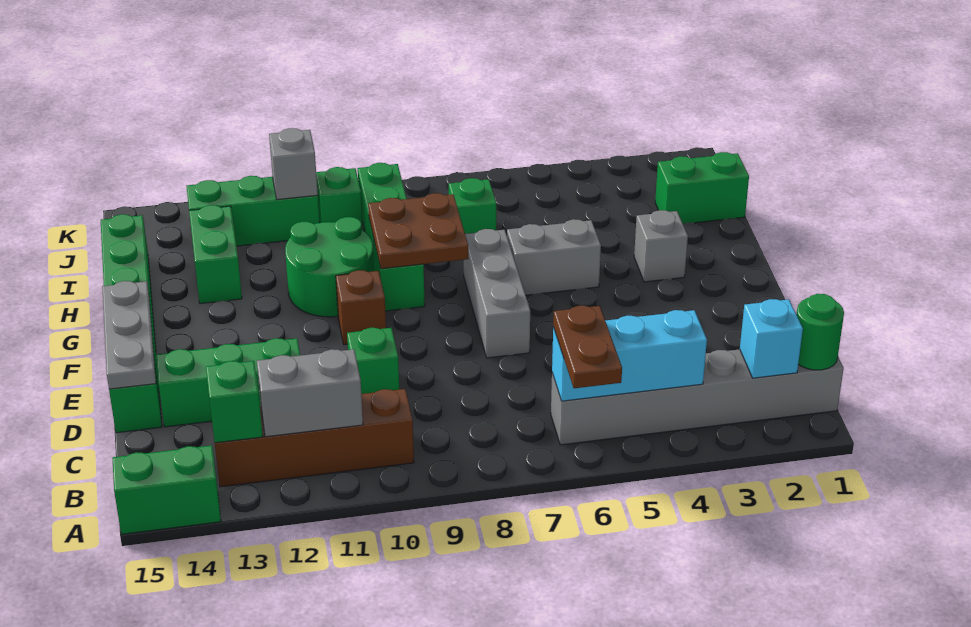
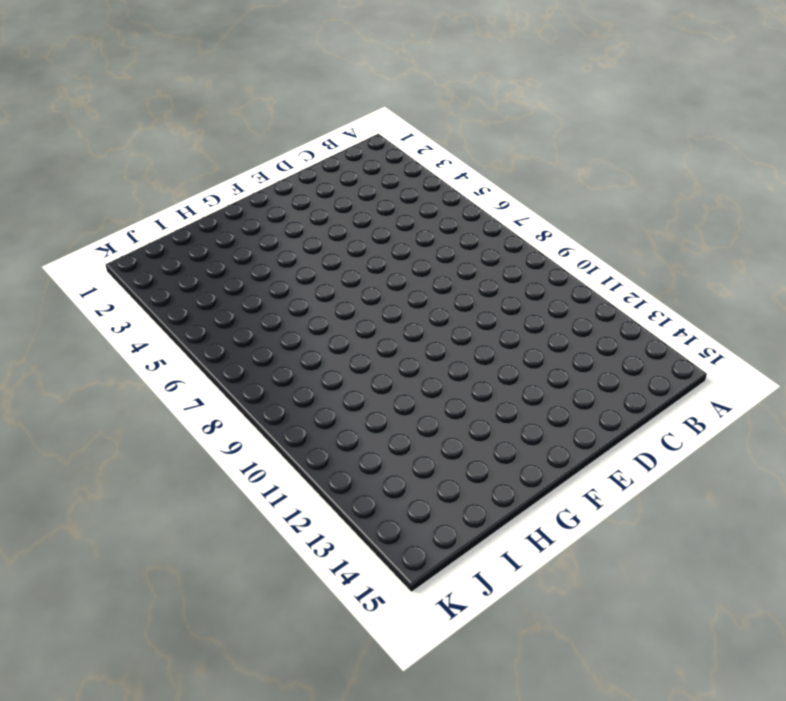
none -> green brick A14:A15 level 1
none -> grey brick B1:B6 level 1
none -> brown brick B10:B13 level 1

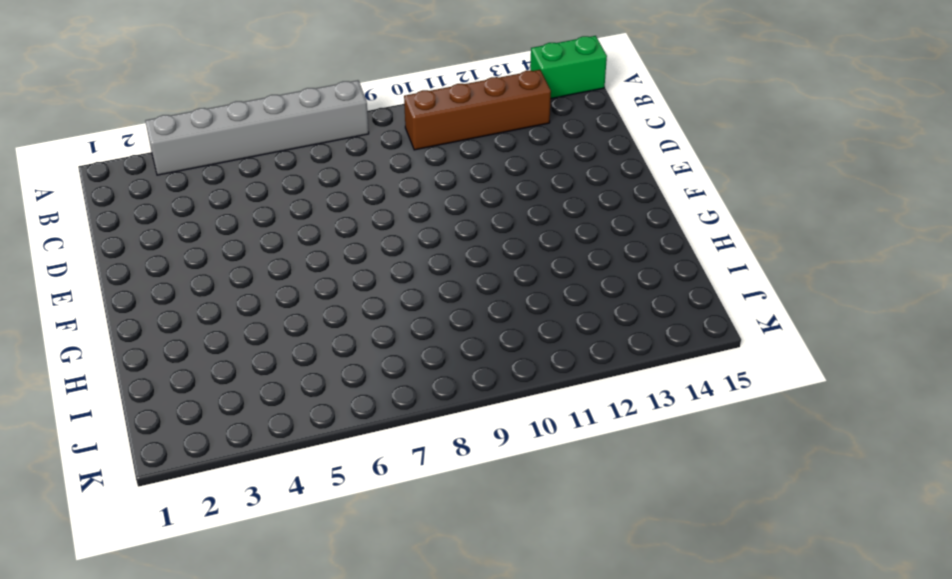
grey brick A3:A8 level 1 -> grey brick B1:B6 level 1
none -> green brick D10 level 1
none -> green brick D12:D14 level 1
none -> green brick D15:I15 level 1

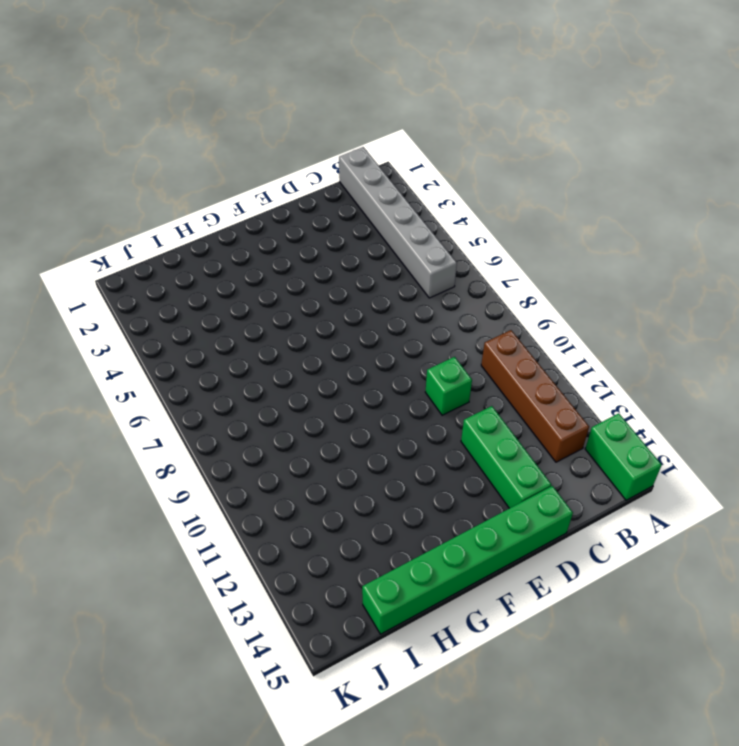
none -> grey brick E7:G7 level 1
none -> brown brick F10 level 1
none -> grey brick G3 level 1

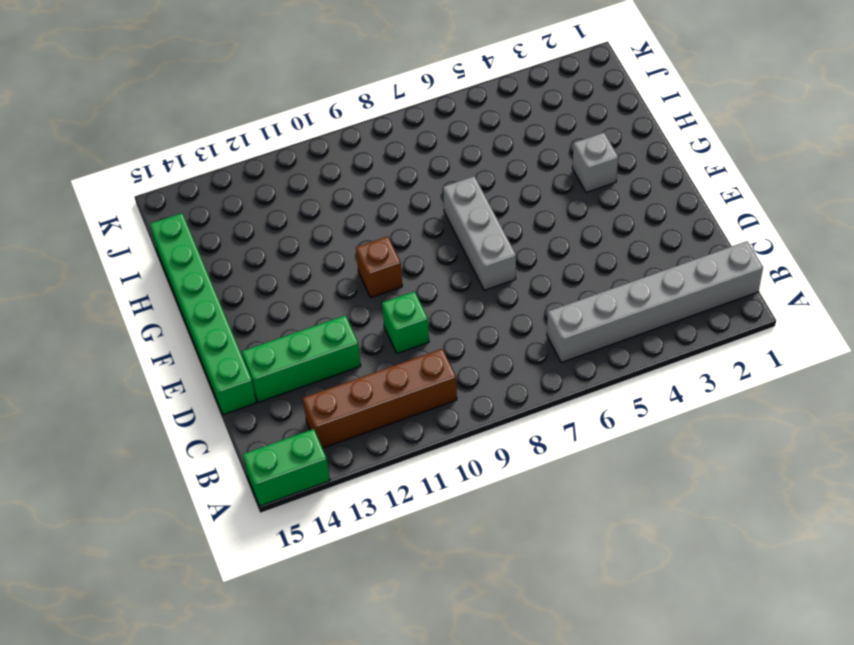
none -> grey brick G5:G6 level 1
none -> green brick G9:J9 level 1
none -> green round brick G10:H11 level 1

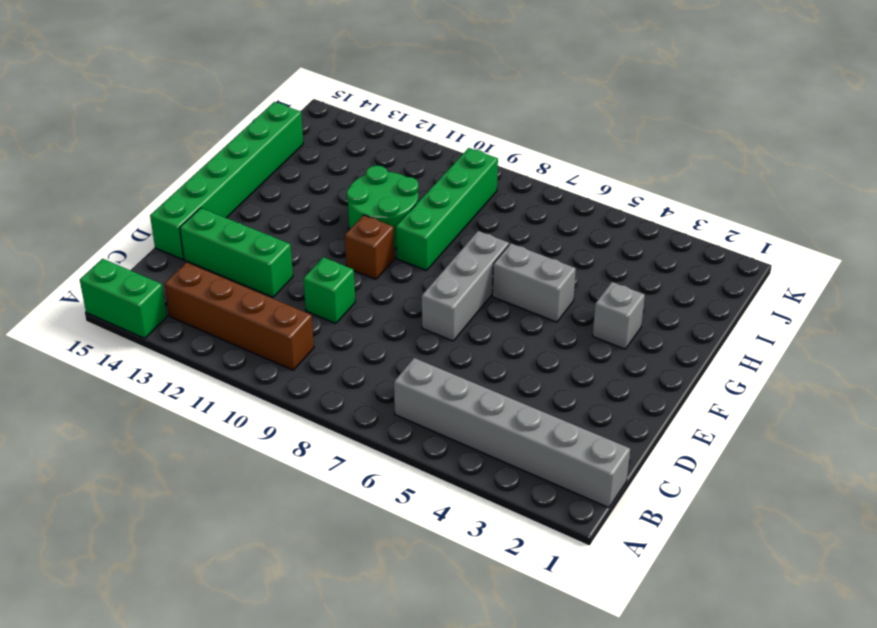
none -> green brick H13:I13 level 1
none -> green brick I1:I2 level 1
none -> green brick I7 level 1

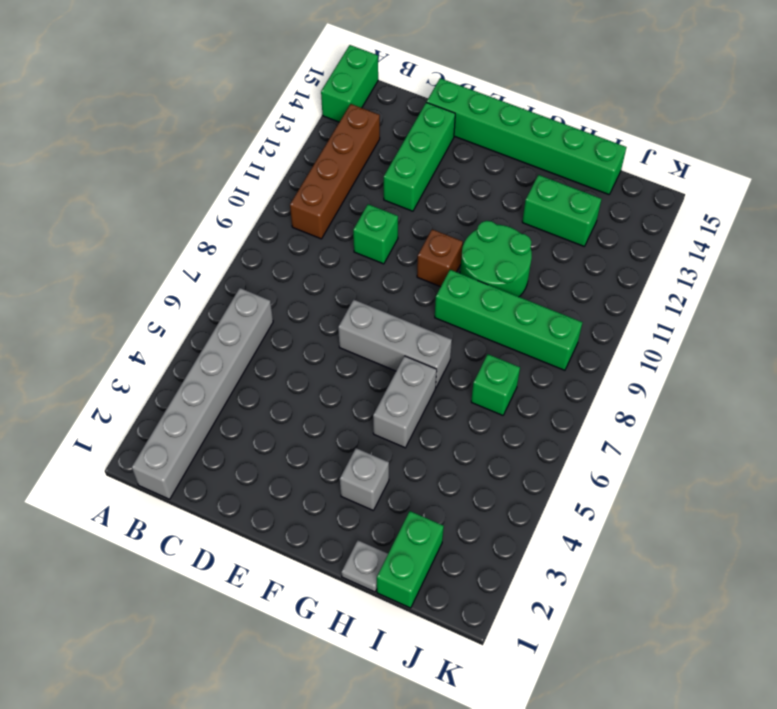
grey plate H1 level 1 -> none
none -> green brick J10 level 1
none -> green brick J11:J13 level 1
none -> green round brick B1 level 2

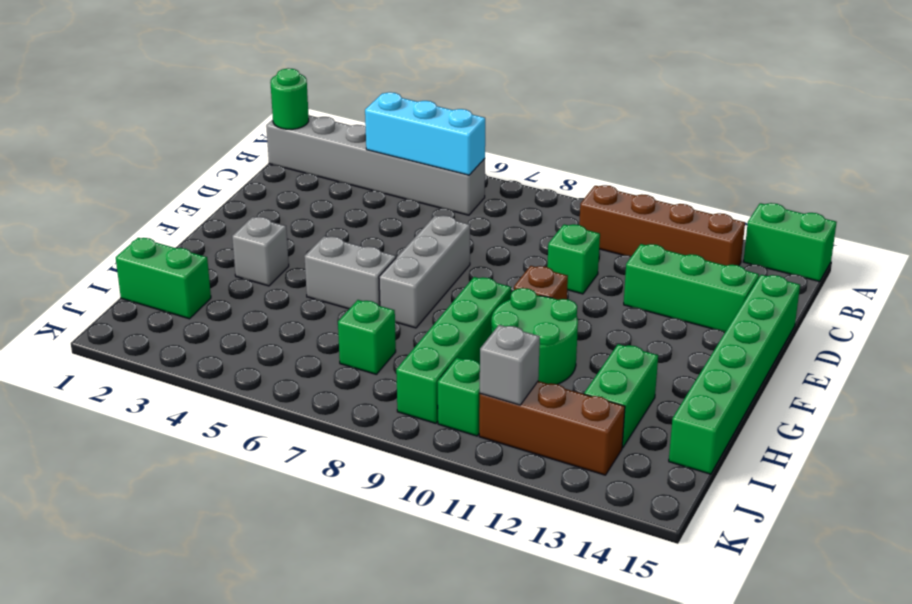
brown brick J11:J13 level 1 -> green brick J11:J13 level 1
none -> cyan brick B2 level 2
none -> grey brick B11:B12 level 2
none -> green brick B13 level 2

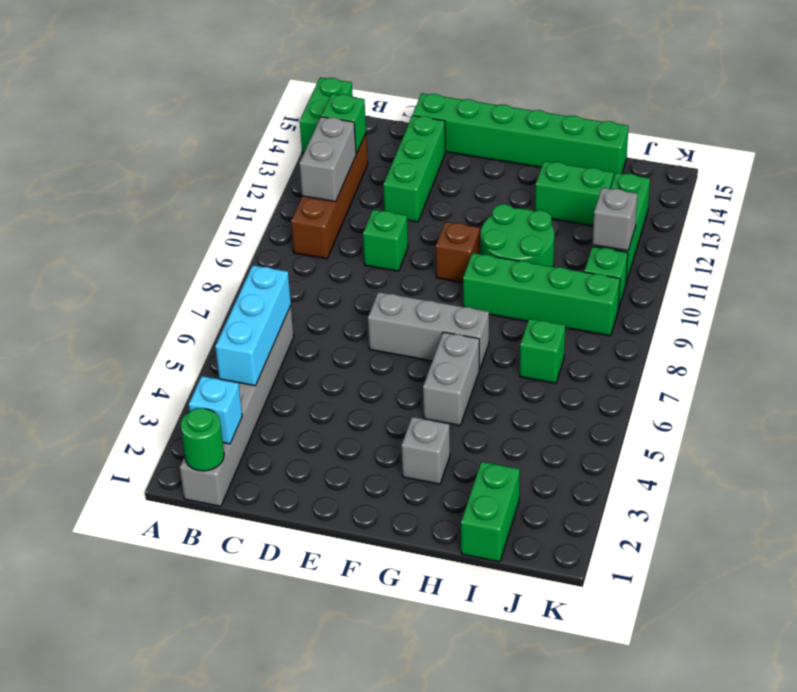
none -> grey plate D15:F15 level 2
none -> brown plate G8:H9 level 2
none -> brown plate A6:B6 level 3

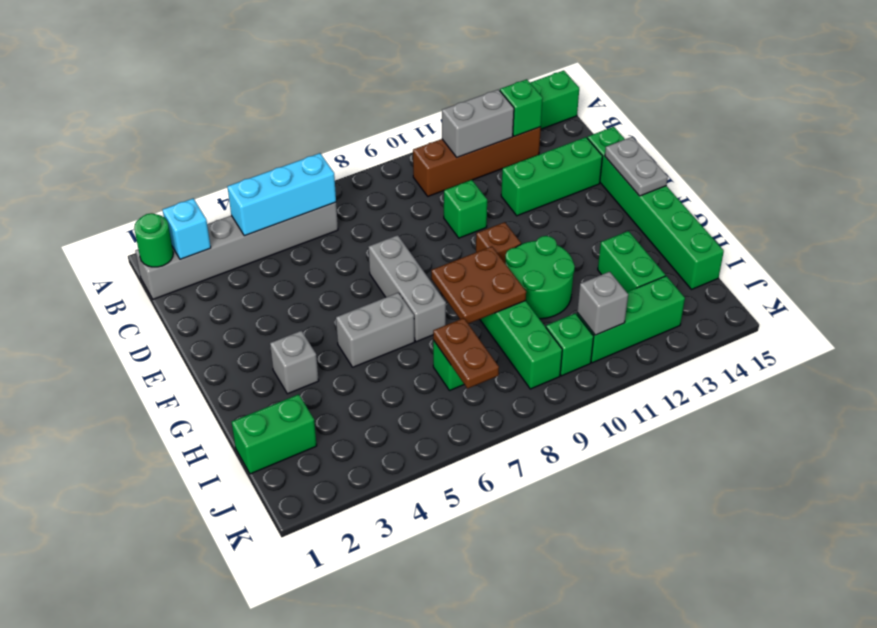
grey plate E15:F15 level 2 -> grey plate D15:F15 level 2
brown plate I7:J7 level 2 -> brown plate A6:B6 level 3

